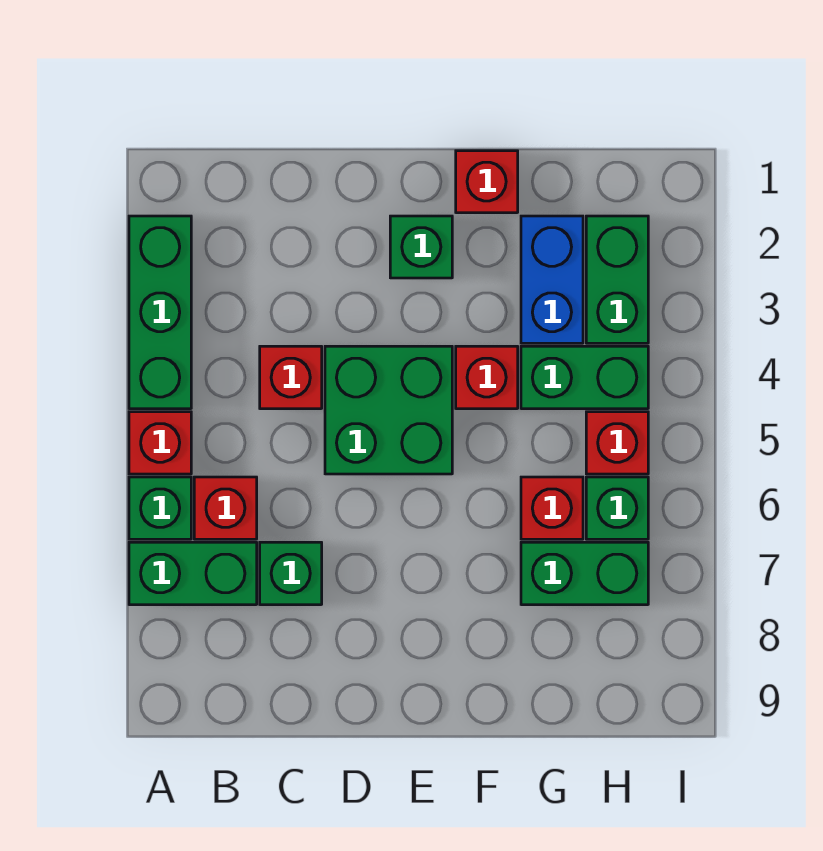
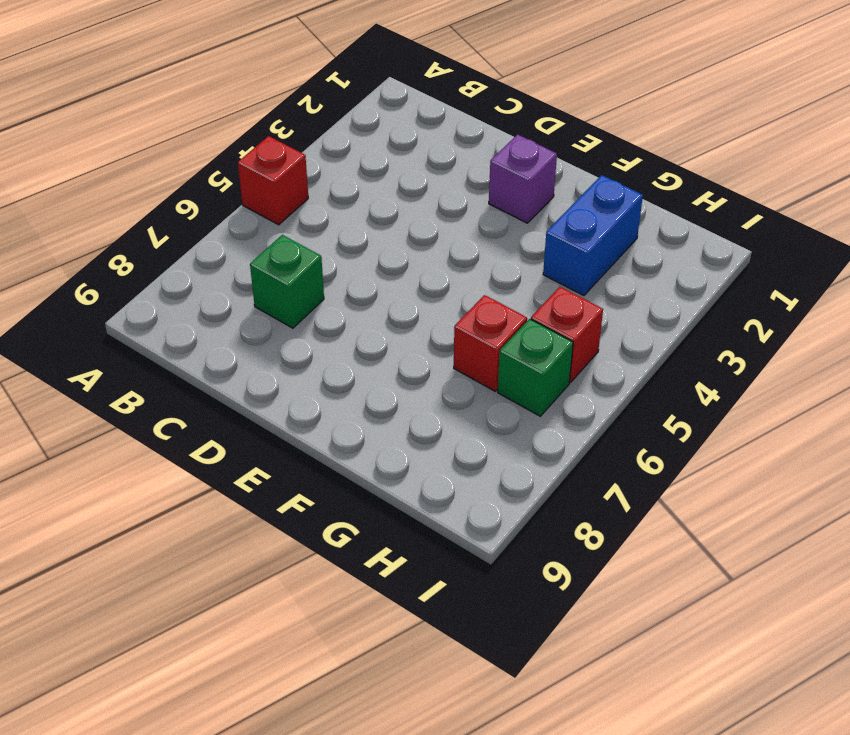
purple brick E2 level 1 -> green brick E2 level 1
none -> green brick A2:A4 level 1
none -> green brick A6 level 1
none -> green brick A7:B7 level 1

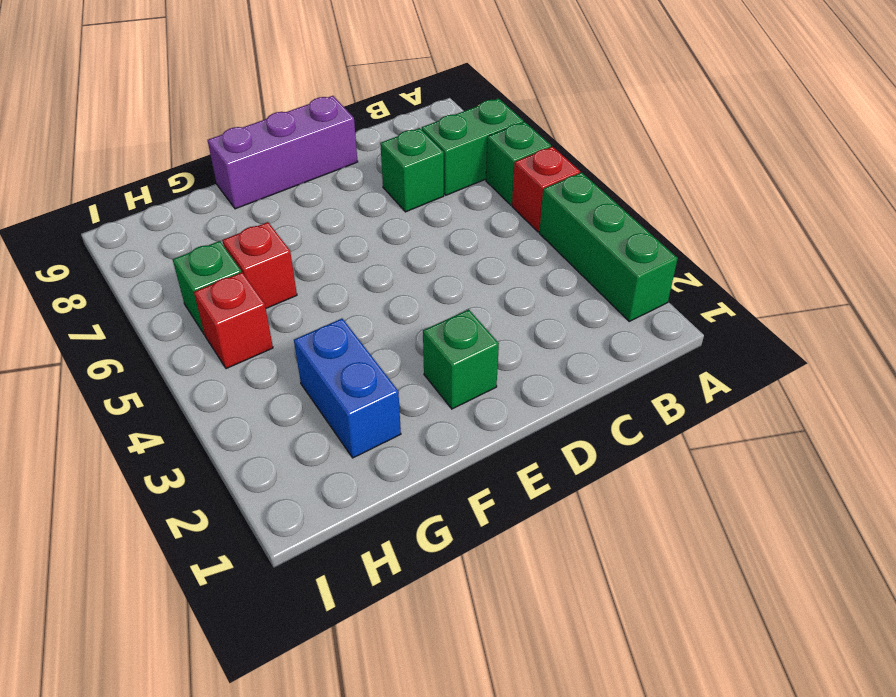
purple brick D9:F9 level 1 -> none
none -> red brick B6 level 1
none -> red brick C4 level 1
none -> green brick D4:E5 level 1

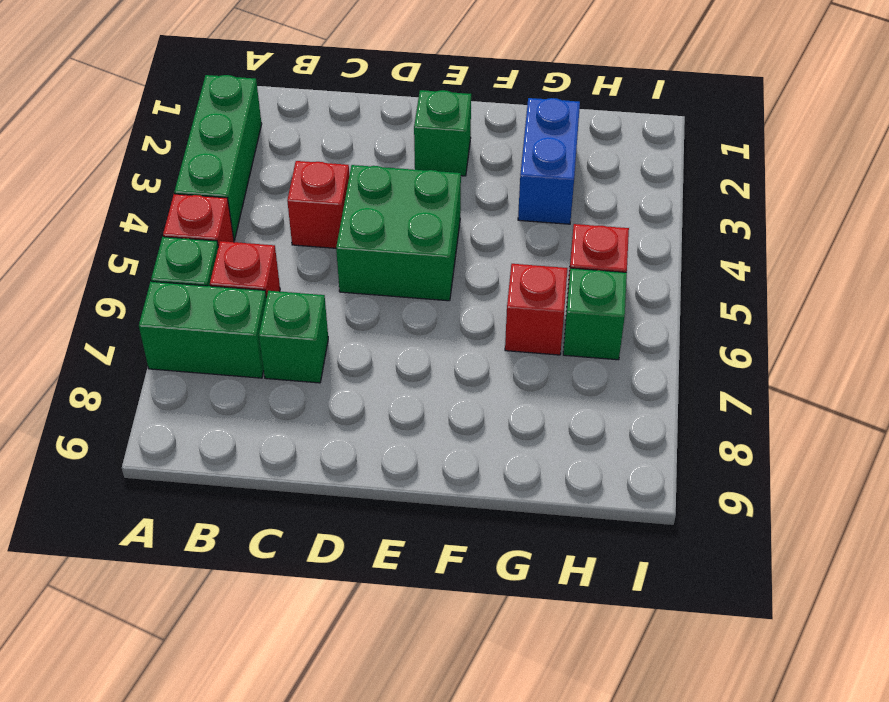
none -> red brick F1 level 1
none -> red brick F4 level 1
none -> green brick G4:H4 level 1

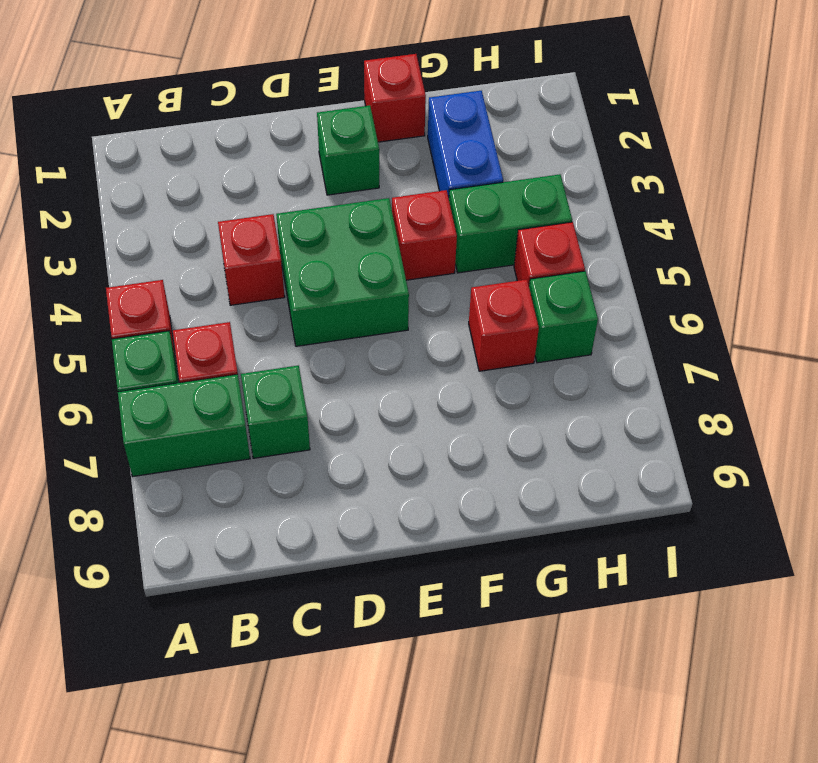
none -> green brick A2:A4 level 1
none -> green brick G7:H7 level 1
none -> green brick H2:H3 level 1

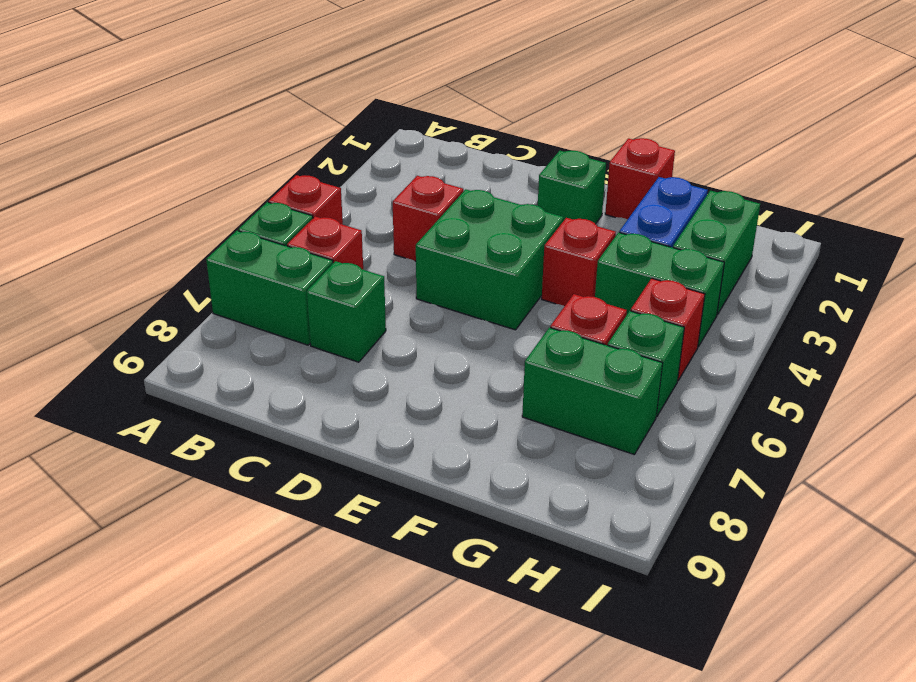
none -> green brick A2:A4 level 1

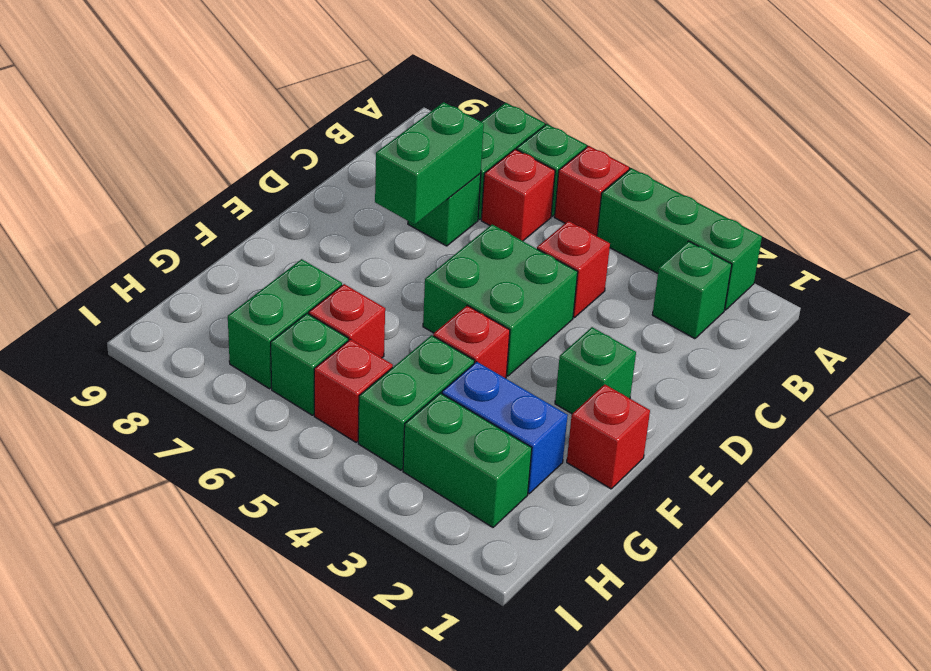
green brick B2 level 1 -> none
green brick C7:D7 level 2 -> none

